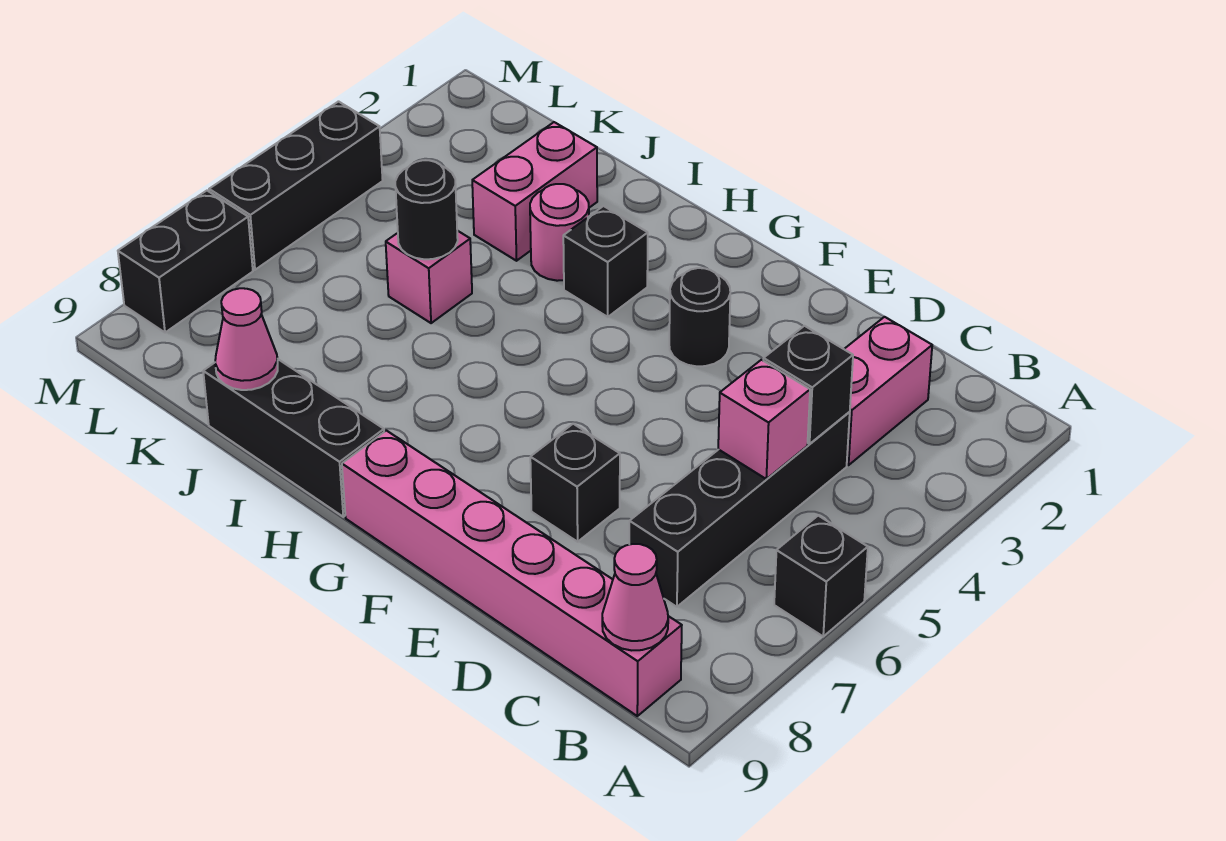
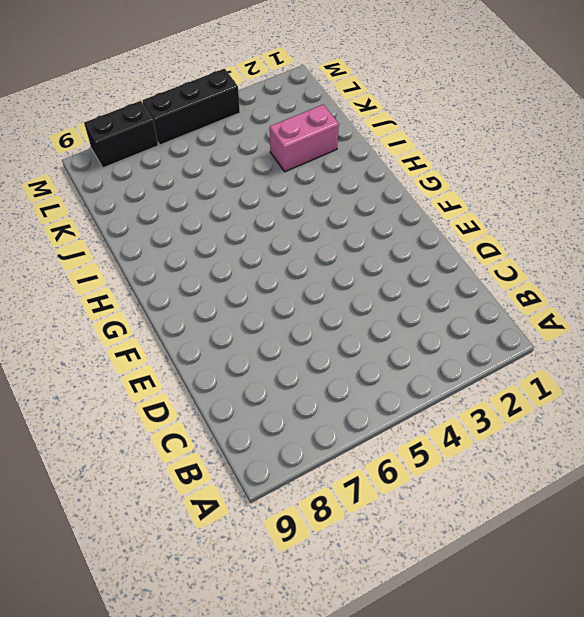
none -> black brick A6 level 1
none -> pink brick B9:G9 level 1
none -> pink brick C2:C3 level 1

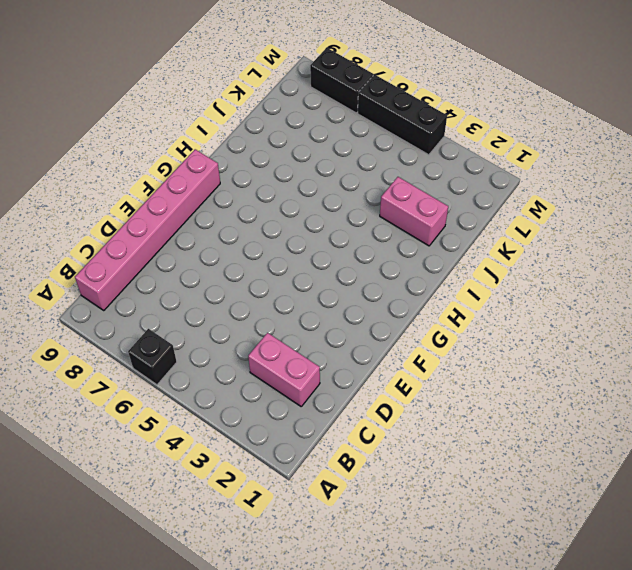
none -> black brick C4:C7 level 1
none -> black brick E7 level 1
none -> black round brick F3 level 1

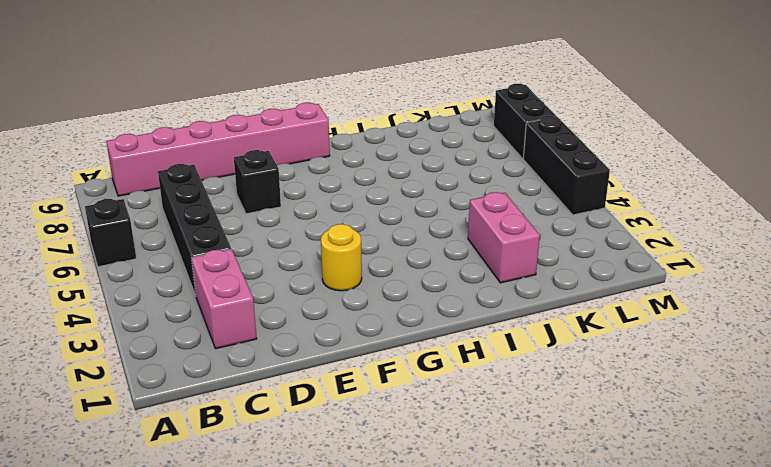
yellow round brick F3 level 1 -> black round brick F3 level 1
none -> black brick H3 level 1
none -> black brick H9:J9 level 1
none -> pink round brick I3 level 1

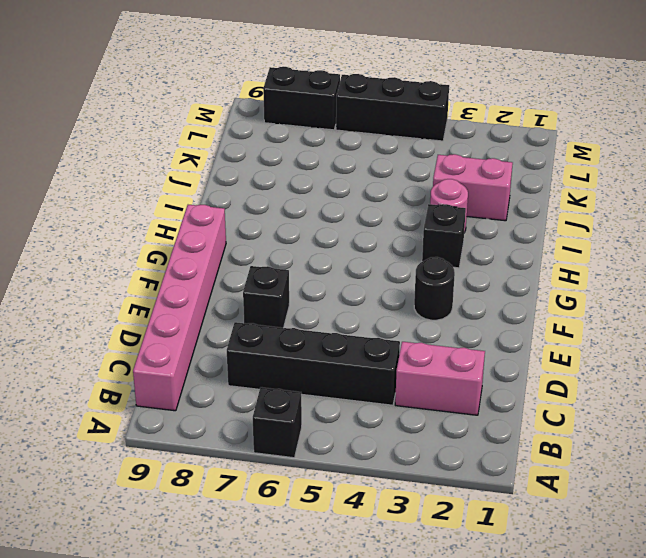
none -> black brick H9:J9 level 1
none -> pink brick J5 level 1
none -> pink cone B9 level 2

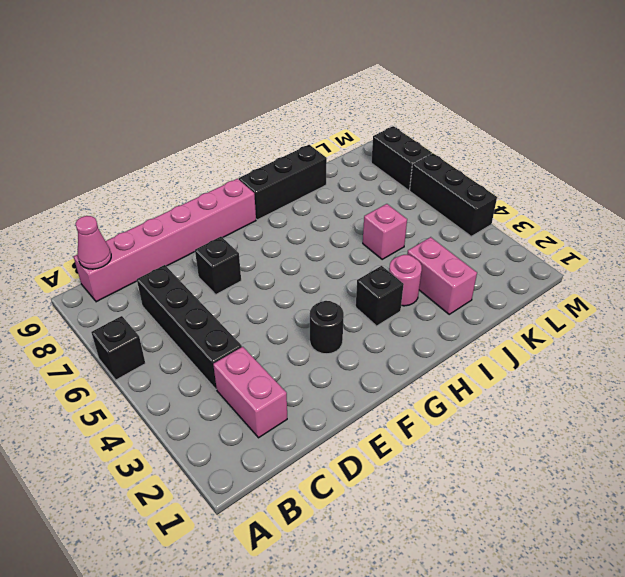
none -> black brick C4 level 2
none -> pink brick C5 level 2
none -> black round brick J5 level 2

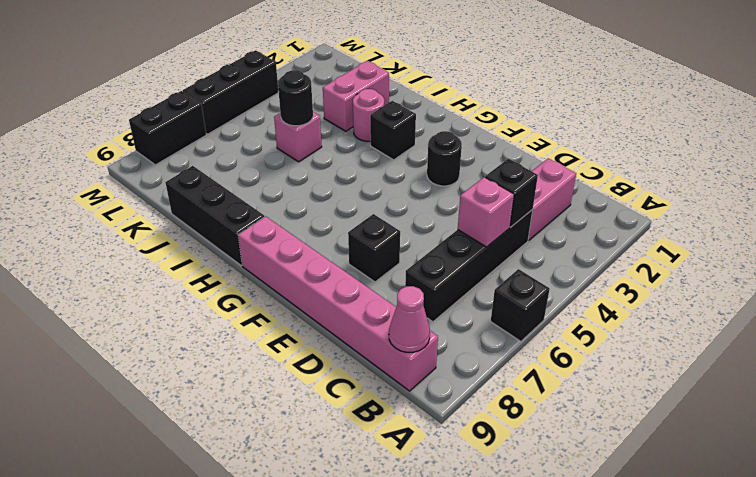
none -> pink cone J9 level 2

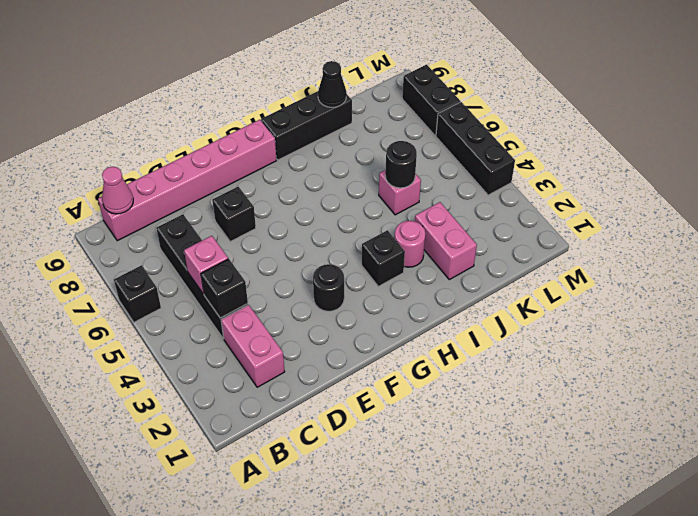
black cone J9 level 2 -> pink cone J9 level 2

